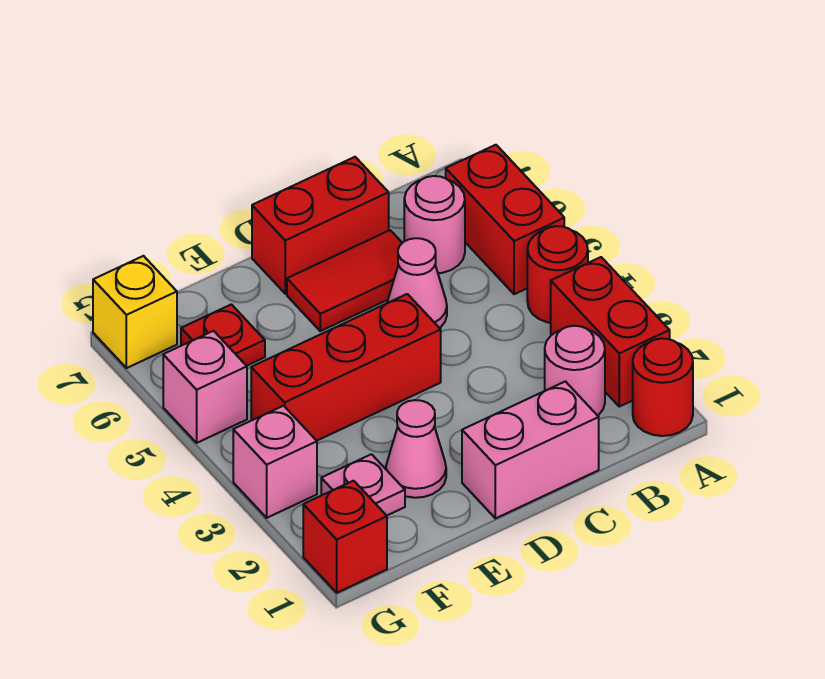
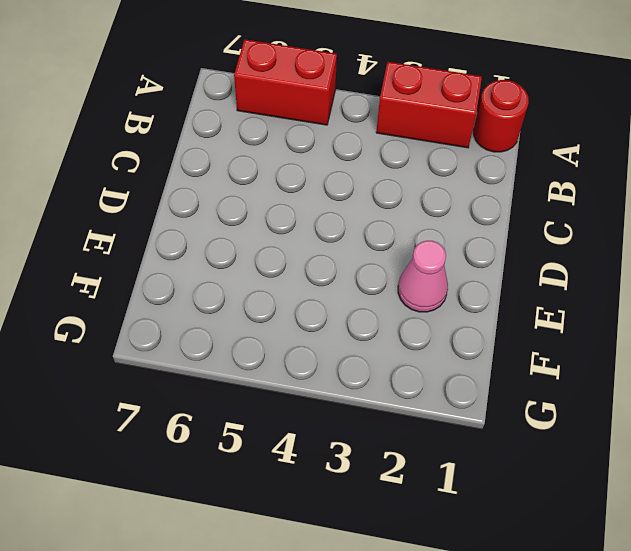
none -> red round brick A4 level 1
none -> pink round brick B2 level 1
none -> pink round brick B6 level 1

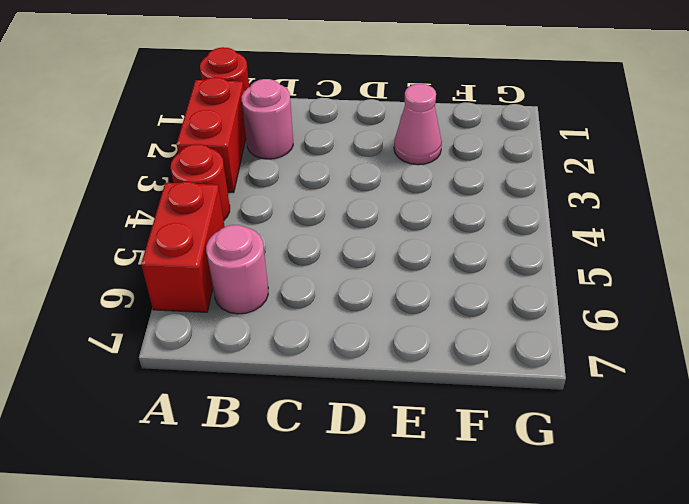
none -> pink brick C1:D1 level 1
none -> pink cone C5 level 1
none -> red tile C6:D6 level 1

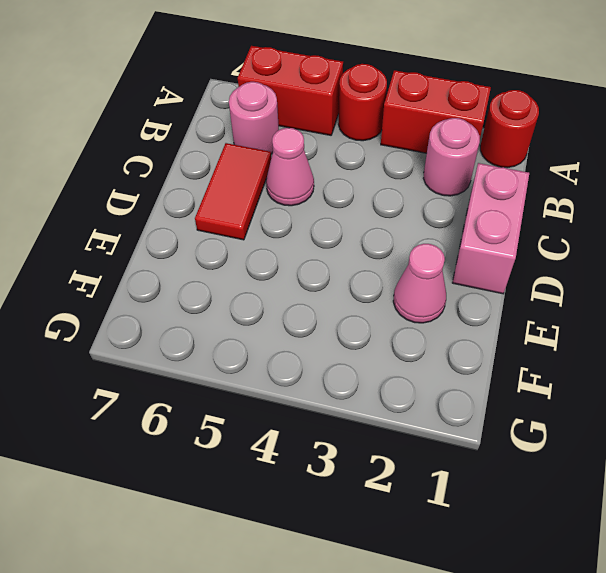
none -> red brick C7:D7 level 1
none -> red brick D4:F4 level 1
none -> pink plate F2 level 1

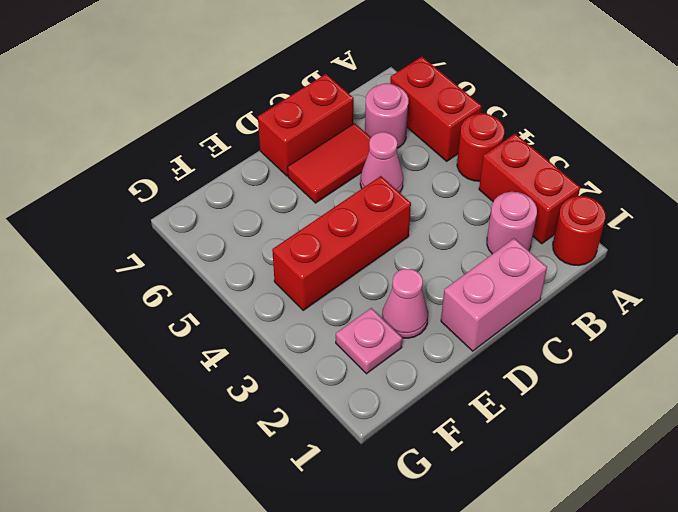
none -> red plate F6 level 1
none -> red brick G1 level 1
none -> pink brick G3 level 1

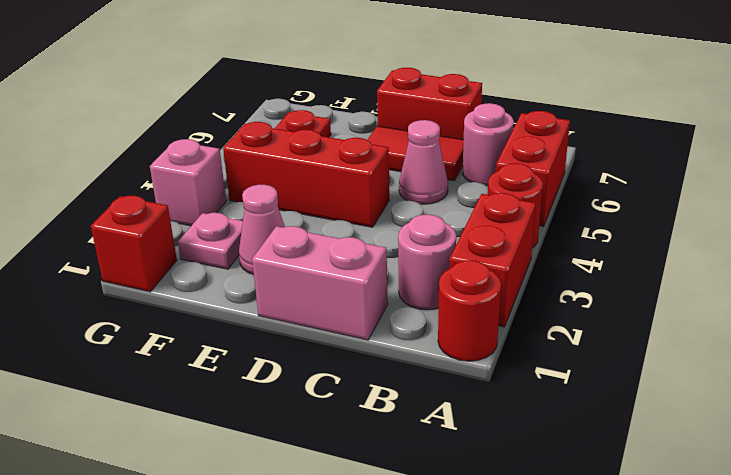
none -> pink brick G5 level 1
none -> yellow brick G7 level 1

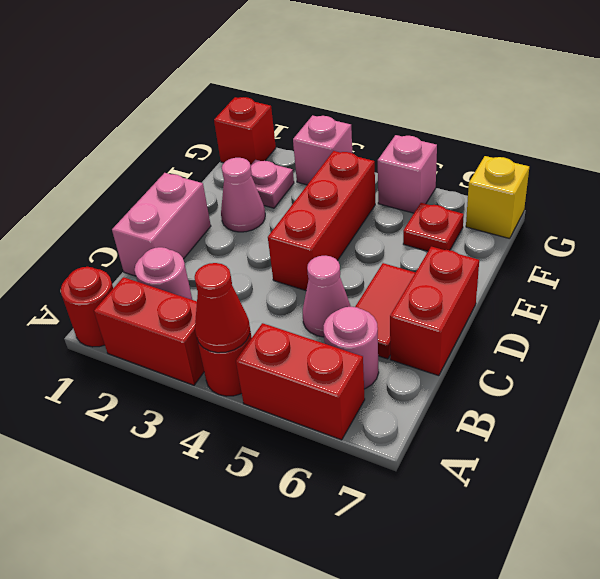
red cone A4 level 2 -> none

